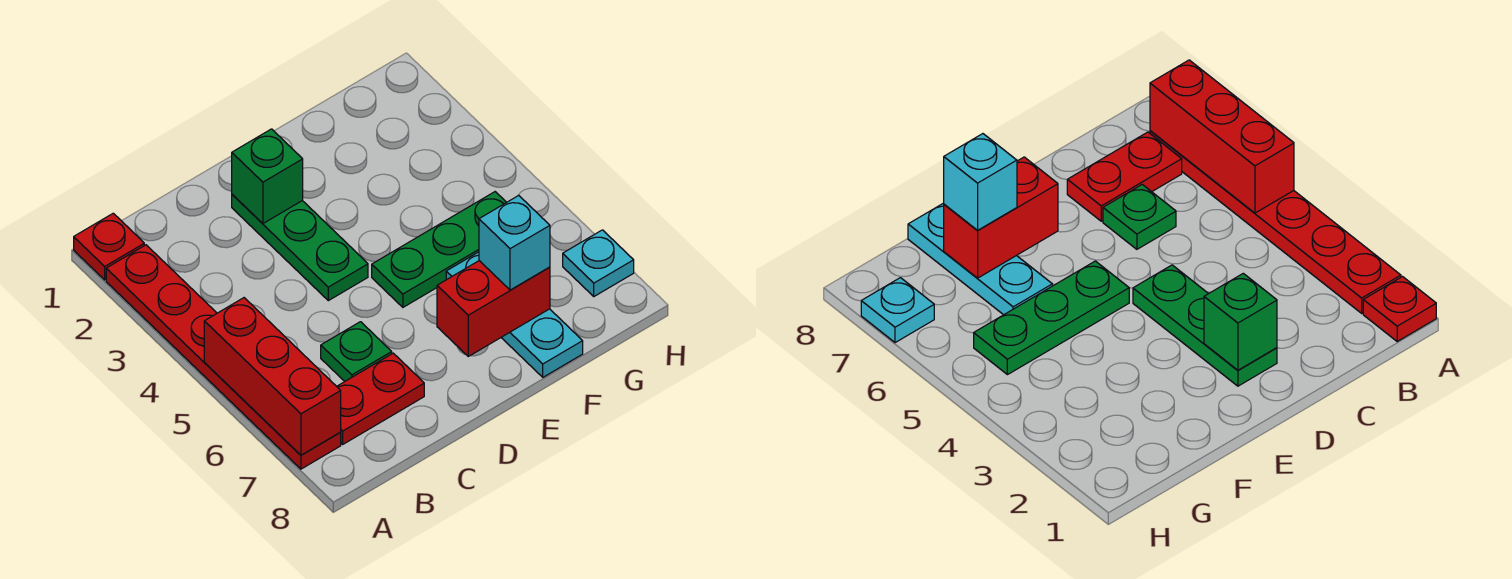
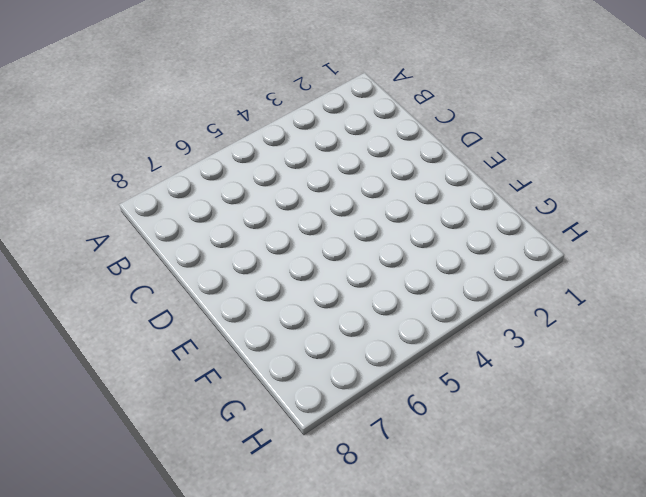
none -> red plate A1 level 1
none -> red plate A2:A7 level 1
none -> red plate B7:C7 level 1

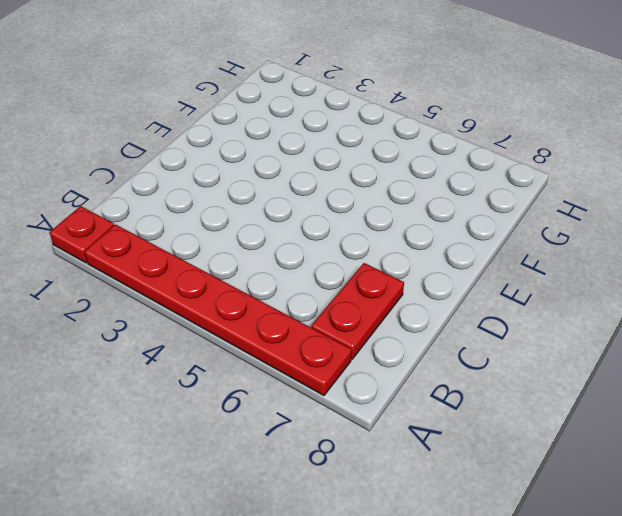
none -> green plate C6 level 1
none -> green plate D2:D4 level 1
none -> green plate E5:G5 level 1

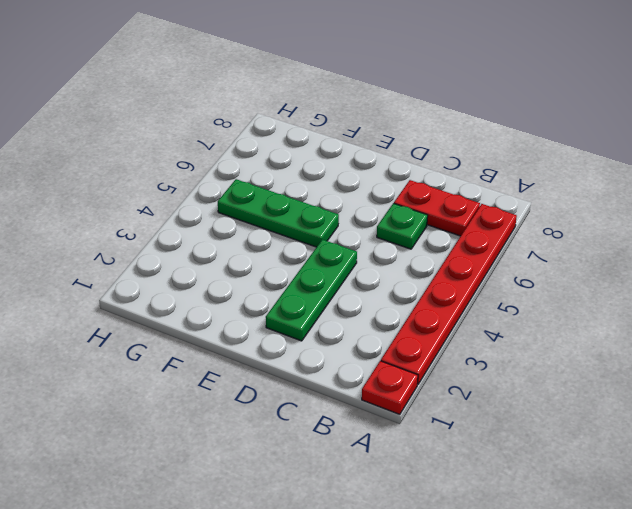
none -> cyan plate F6:F8 level 1
none -> cyan plate H7 level 1
none -> red brick A5:A7 level 2

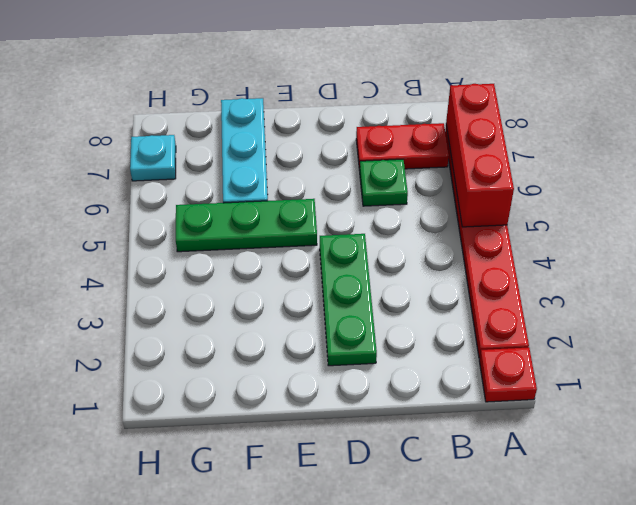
none -> green brick D2 level 2
none -> red brick E7:F7 level 2
none -> cyan brick F7 level 3

